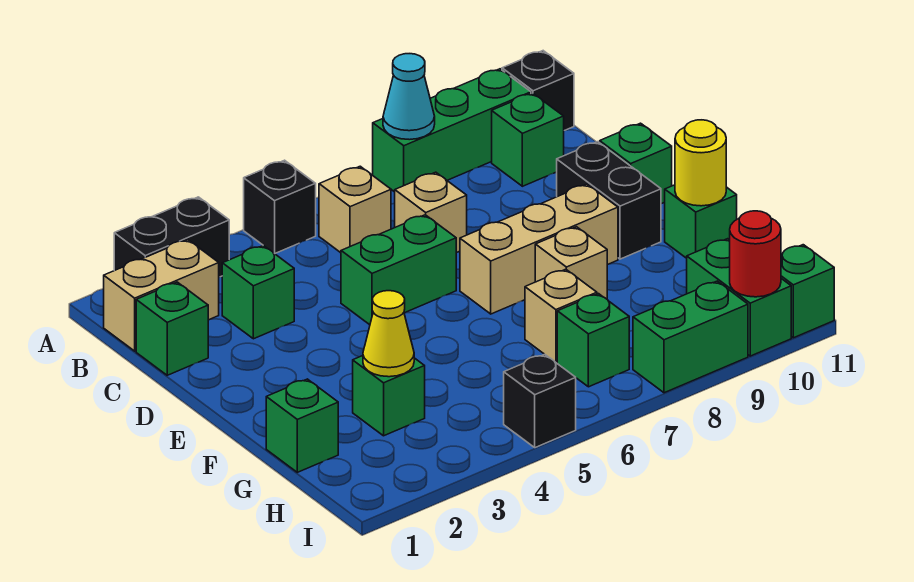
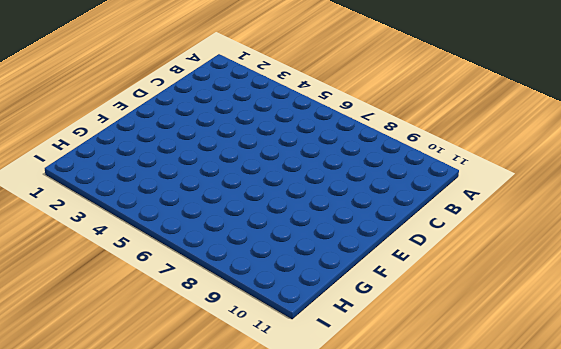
none -> black brick A2:A3 level 1
none -> black brick A5 level 1
none -> green brick A8:A10 level 1

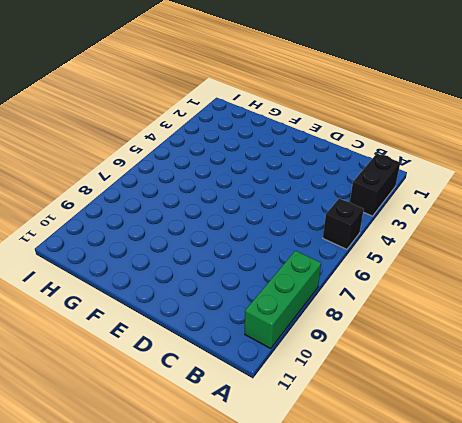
none -> black brick A11 level 1
none -> tan brick B1:B2 level 1
none -> tan brick B6 level 1

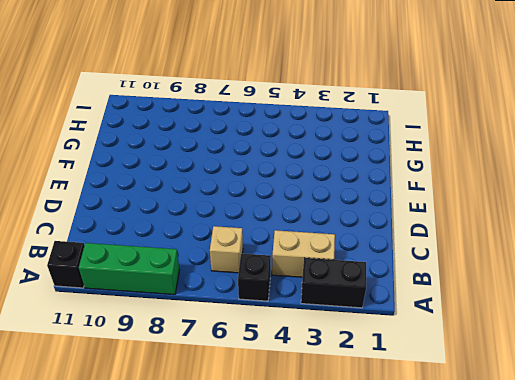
tan brick B3:B4 level 1 -> tan brick B1:B2 level 1
none -> green brick B10 level 1
none -> green brick C1 level 1
none -> green brick C3 level 1

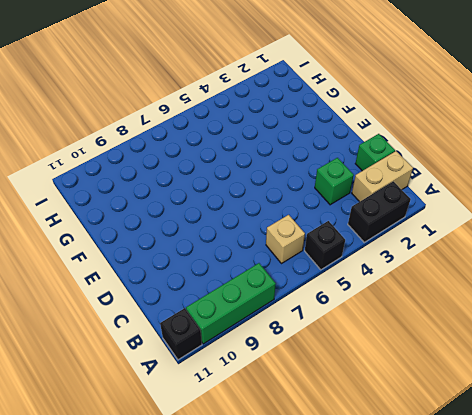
none -> green brick B10 level 1
none -> tan brick C7 level 1
none -> green brick D5:D6 level 1

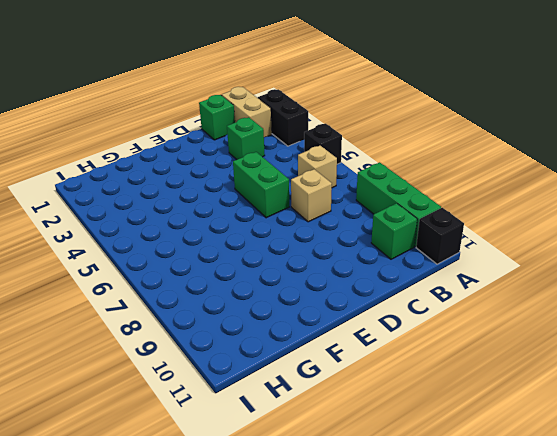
none -> black brick D10:E10 level 1
none -> green brick D11 level 1
none -> tan brick E7:E9 level 1

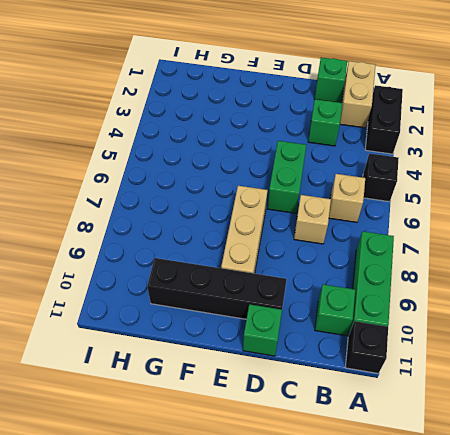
black brick D10:G10 level 1 -> black brick D10:E10 level 1
none -> tan brick F8 level 1
none -> green brick F11 level 1
none -> green brick G1 level 1

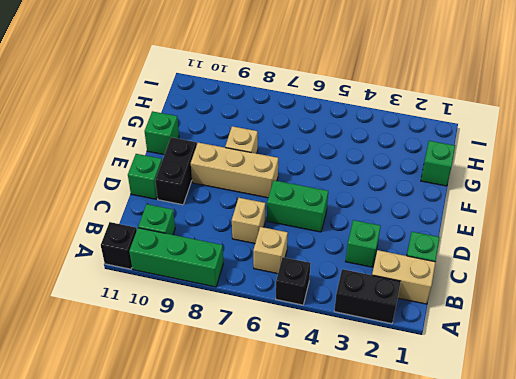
none -> green brick G3 level 1
none -> tan brick G7 level 1
none -> green brick H7 level 1

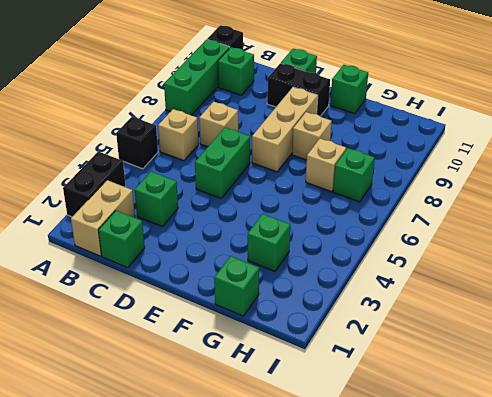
none -> green brick H10:I10 level 1
none -> black brick I5 level 1
none -> green brick I8:I9 level 1

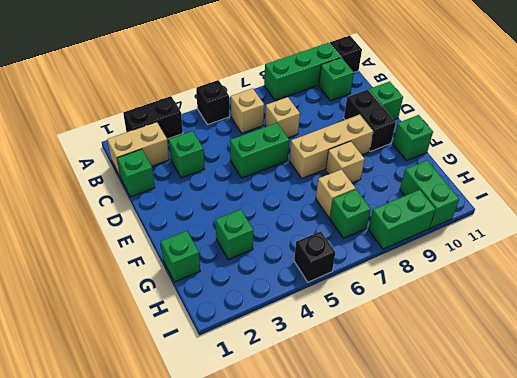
none -> green brick I11 level 1
none -> cyan cone A8 level 2
none -> yellow round brick F11 level 2

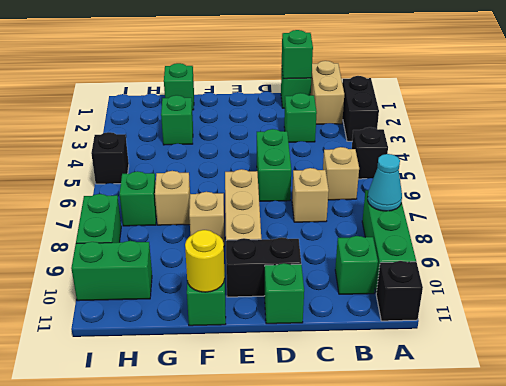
green brick C1 level 2 -> green brick I11 level 1
none -> yellow cone G3 level 2
none -> red round brick I10 level 2

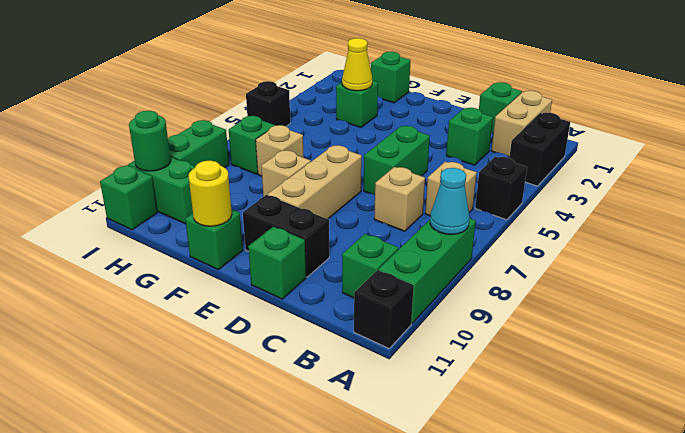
green round brick I10 level 2 -> red round brick I10 level 2

